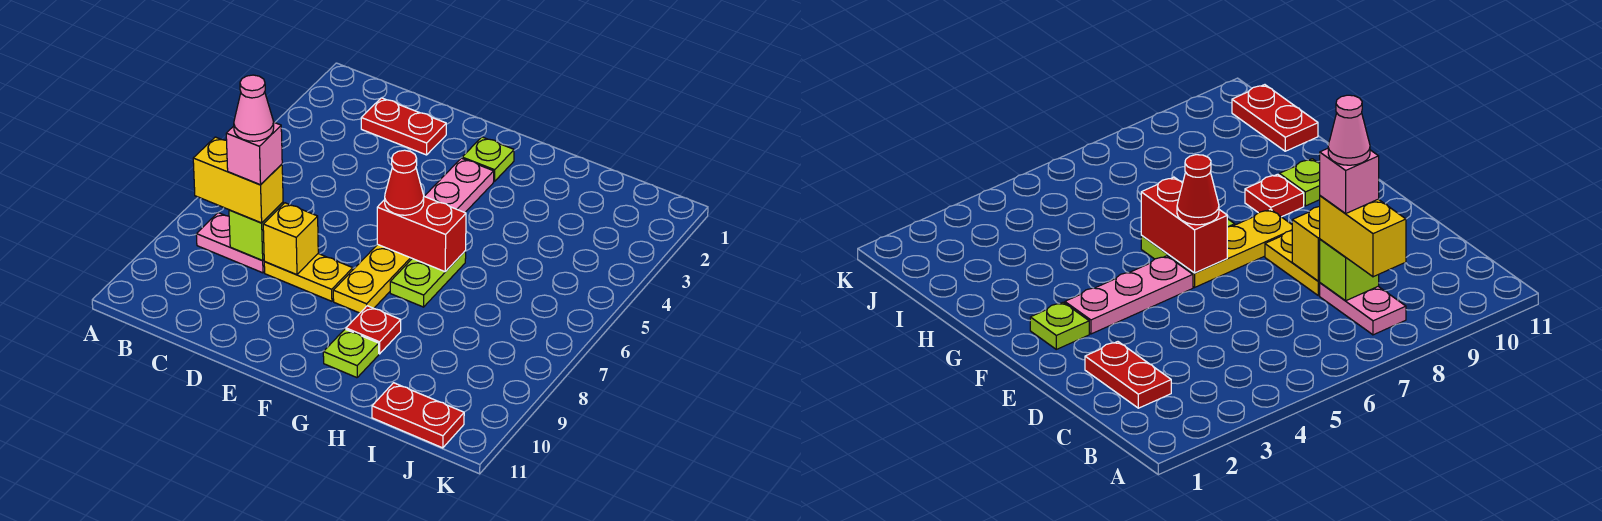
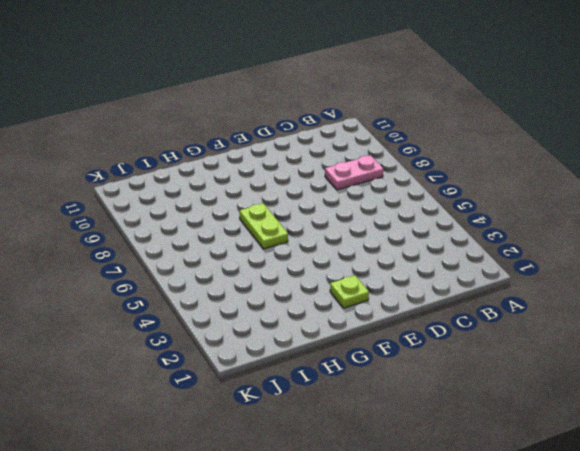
none -> red plate C2:D2 level 1
none -> yellow plate D8:E8 level 1
none -> pink plate F3:F5 level 1

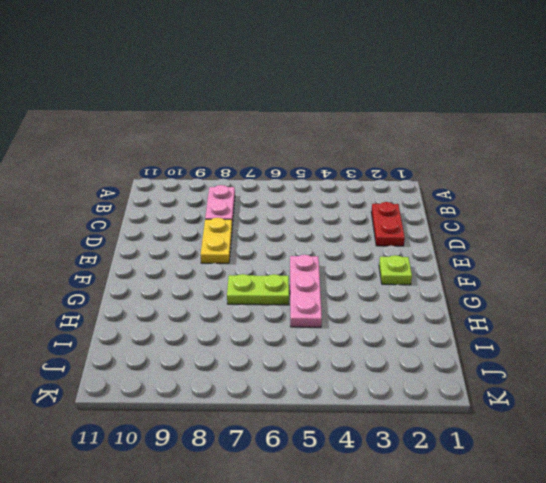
pink plate F5:H5 level 1 -> pink plate F3:F5 level 1
none -> yellow plate F6:F8 level 1
none -> red plate G9 level 1
none -> lime plate G10 level 1

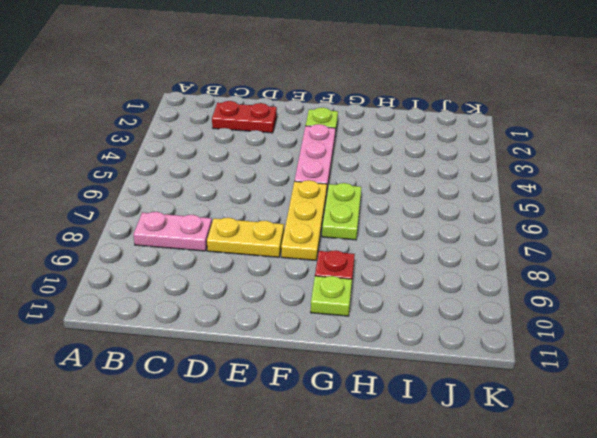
none -> red plate I11:J11 level 1
none -> lime brick C8 level 2
none -> yellow brick D8 level 2

